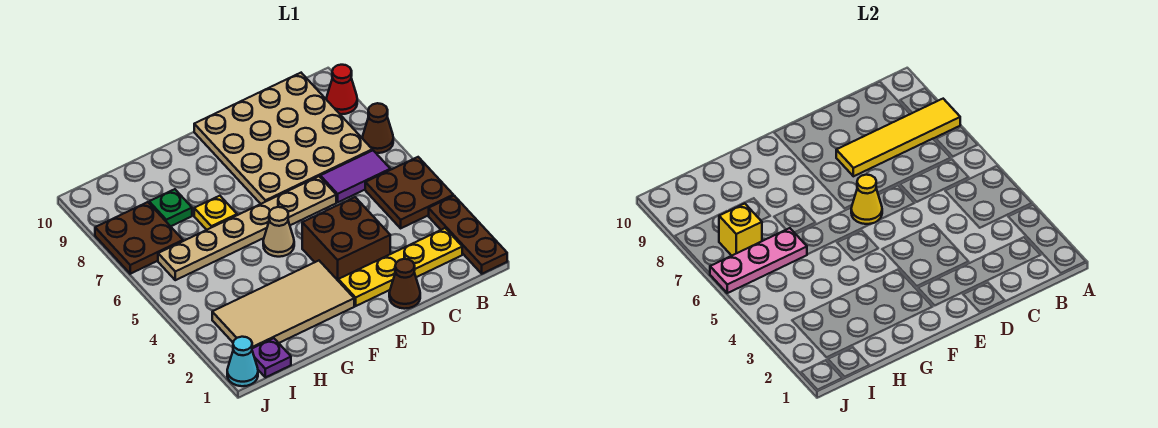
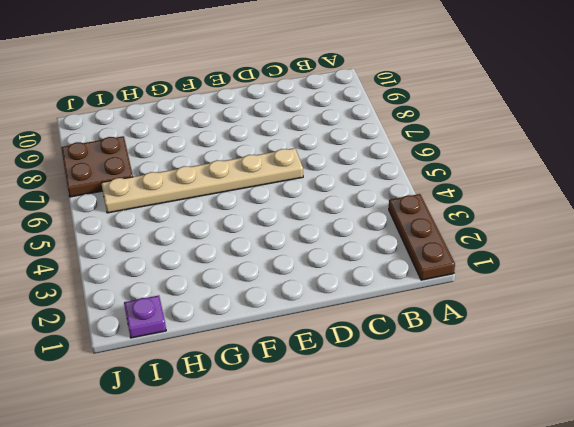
none -> brown plate A4:B5 level 1
none -> brown cone A7 level 1
none -> red cone A9 level 1

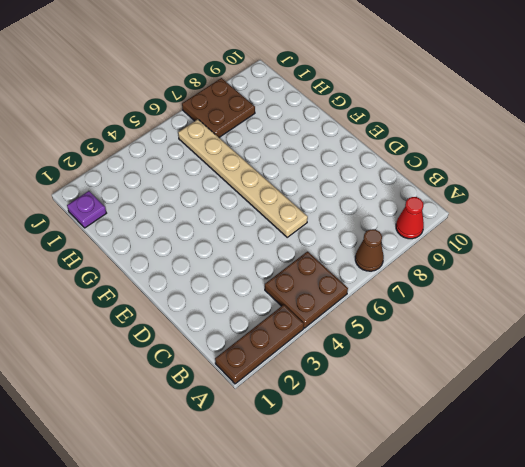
none -> yellow plate B2:E2 level 1
none -> purple tile B6:C6 level 1
none -> tan plate B7:E10 level 1

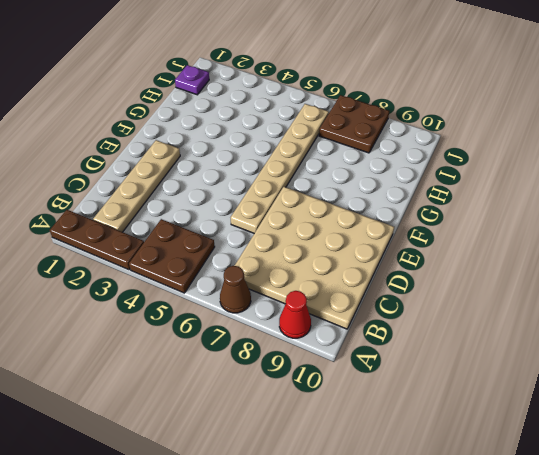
tan plate B2:E2 level 1 -> yellow plate B2:E2 level 1
none -> purple tile B6:C6 level 1
none -> brown cone D1 level 1
none -> brown brick D3:E4 level 1

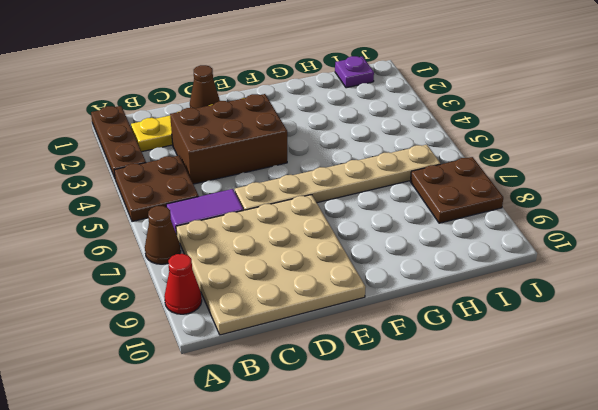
brown brick C3:E4 level 1 -> brown brick D3:E4 level 1
none -> tan tile F2:I3 level 1
none -> tan cone F5 level 1
none -> yellow plate G7 level 1

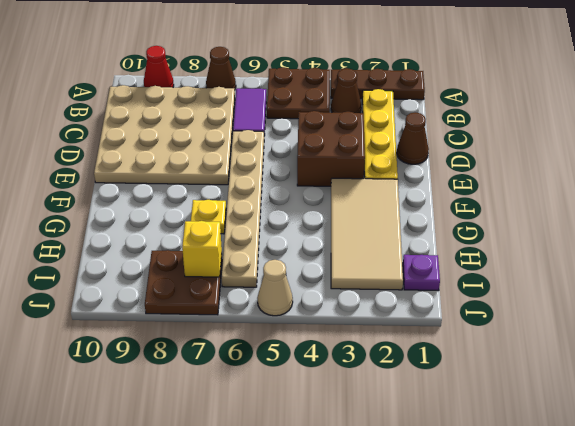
brown cone B3 level 1 -> none
tan cone J5 level 1 -> tan cone F5 level 1
none -> green plate H8 level 1
none -> cyan cone J1 level 1
none -> yellow tile A8:D8 level 2

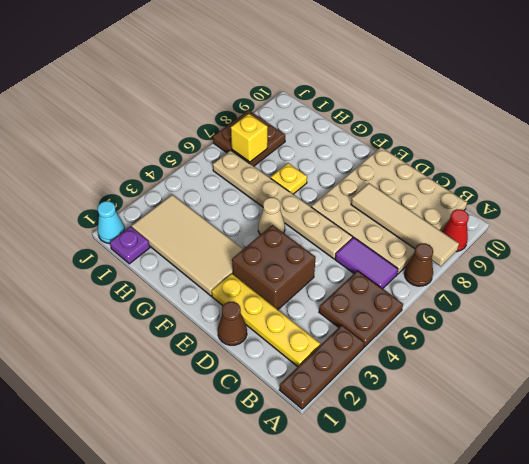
tan tile A8:D8 level 2 -> yellow tile A8:D8 level 2
none -> green plate H8 level 1
none -> yellow cone E6 level 2
none -> pink plate H6:J6 level 2

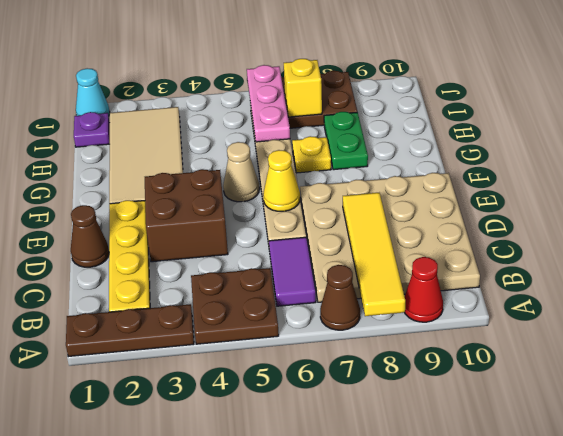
green plate G8:H8 level 1 -> green plate H8 level 1

